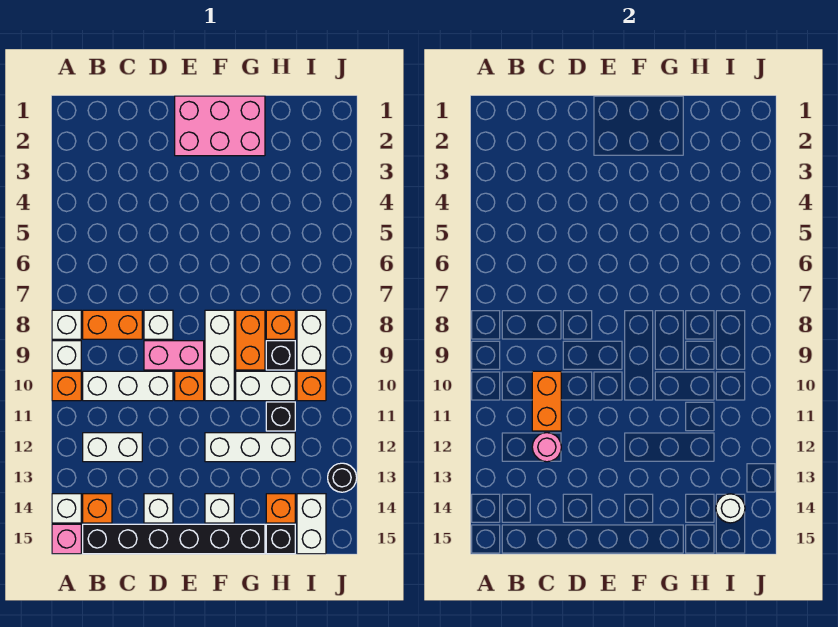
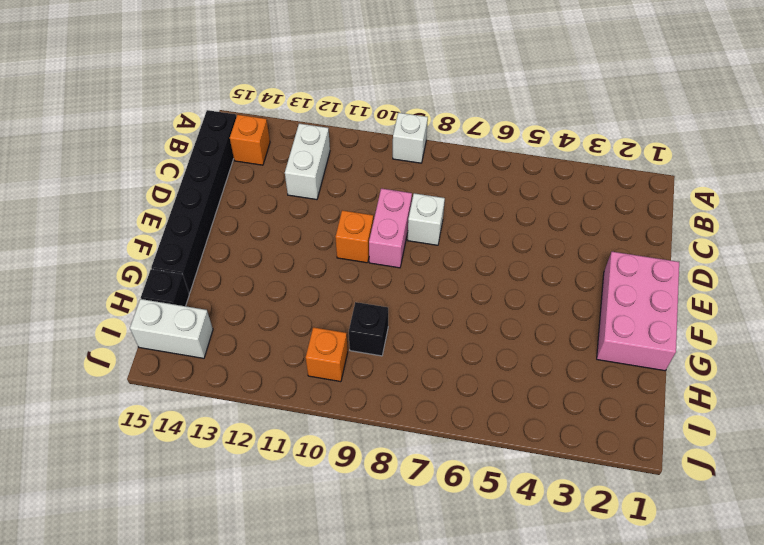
none -> white brick A8 level 1
none -> orange brick A10 level 1
none -> white brick A14 level 1
none -> pink brick A15 level 1

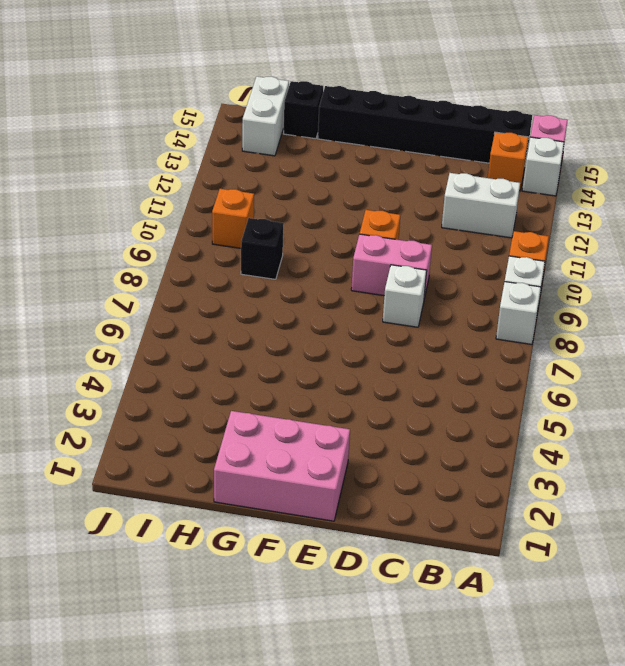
none -> orange brick B8:C8 level 1
none -> white brick B10:D10 level 1
none -> white brick D14 level 1
none -> white brick F8:F10 level 1

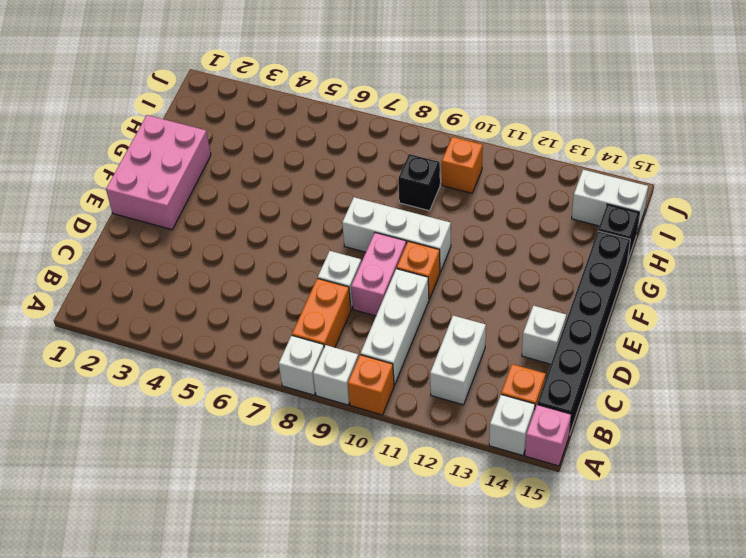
none -> white brick F12:H12 level 1
none -> white brick F14 level 1
none -> orange brick G8:G9 level 1
none -> white brick G10:H10 level 1

